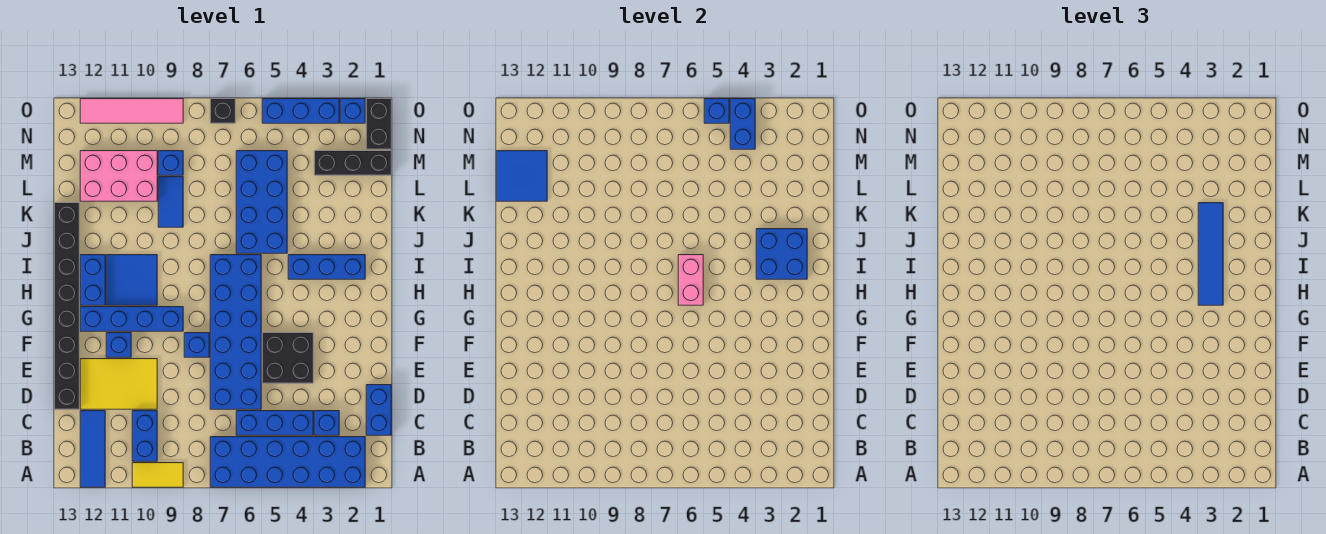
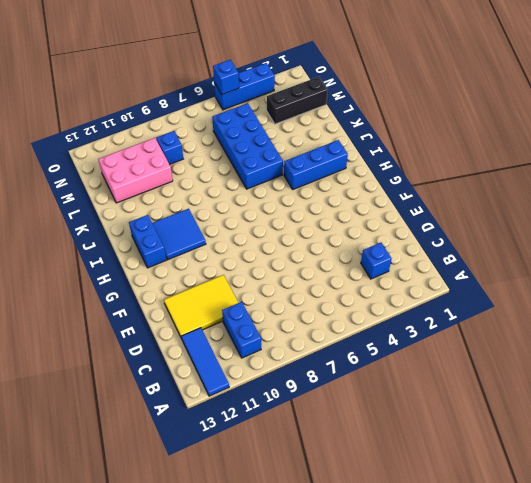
none -> blue brick A2:B7 level 1
none -> yellow tile A9:A10 level 1
none -> blue brick C1:D1 level 1
none -> blue brick C4:C6 level 1

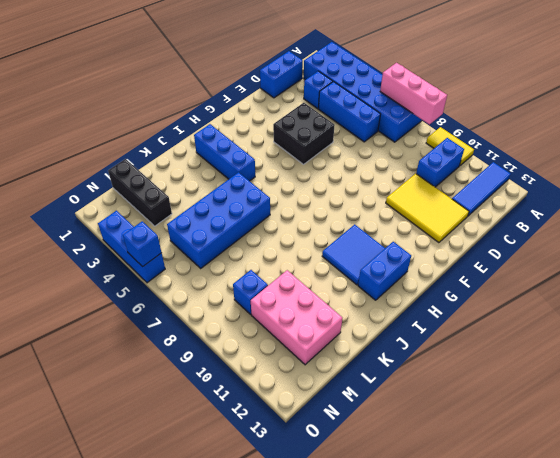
pink brick A6:A8 level 2 -> none
none -> blue brick D6:I7 level 1
none -> black brick D13:K13 level 1
none -> blue brick F8 level 1
none -> blue brick F11 level 1

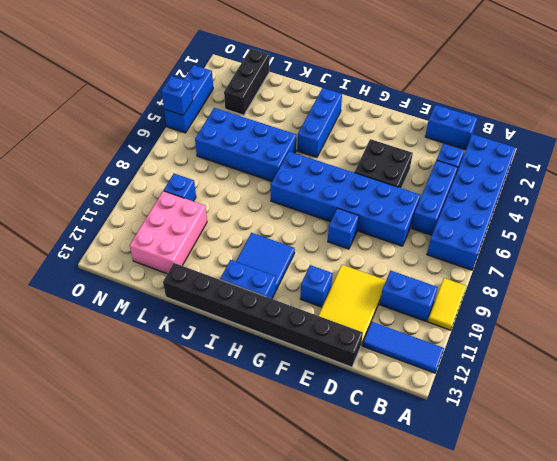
none -> blue brick G9:G12 level 1
none -> blue tile K9:L9 level 1
none -> black brick N1:O1 level 1
none -> blue brick O2 level 1

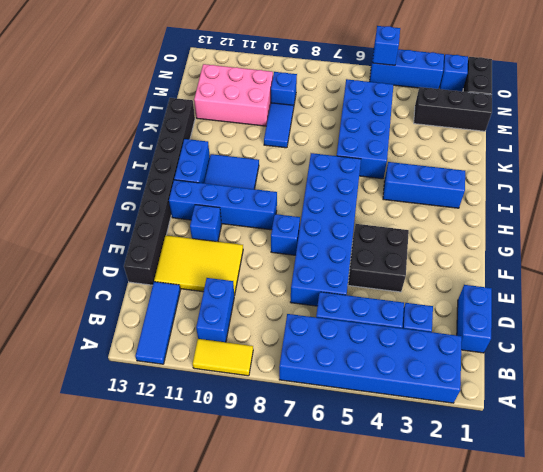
none -> black brick O7 level 1
none -> pink tile O9:O12 level 1
none -> pink brick H6:I6 level 2
none -> blue brick I2:J3 level 2

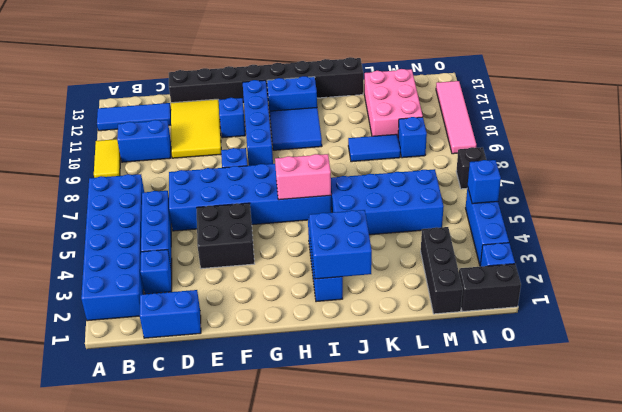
none -> blue tile L12:M13 level 2
none -> blue brick N4:O4 level 2
none -> blue tile H3:K3 level 3

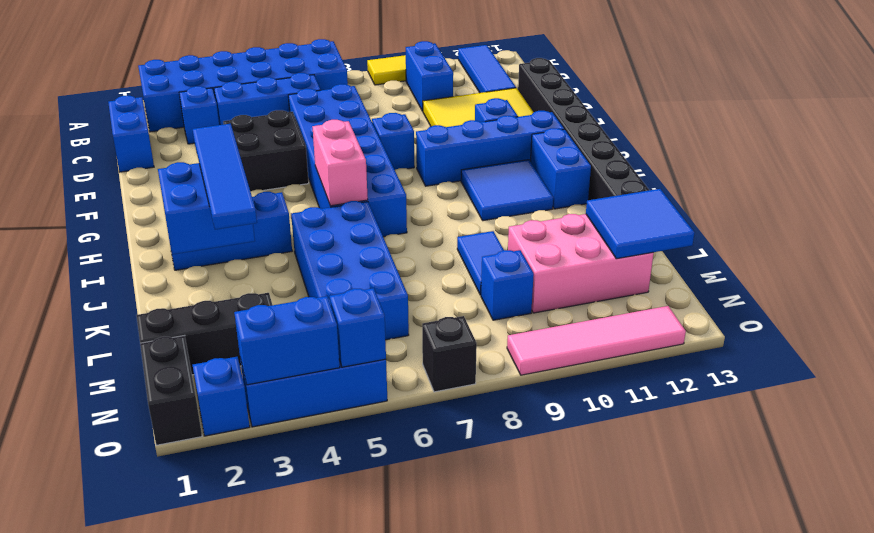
blue brick O3:O4 level 2 -> blue brick N4:O4 level 2

